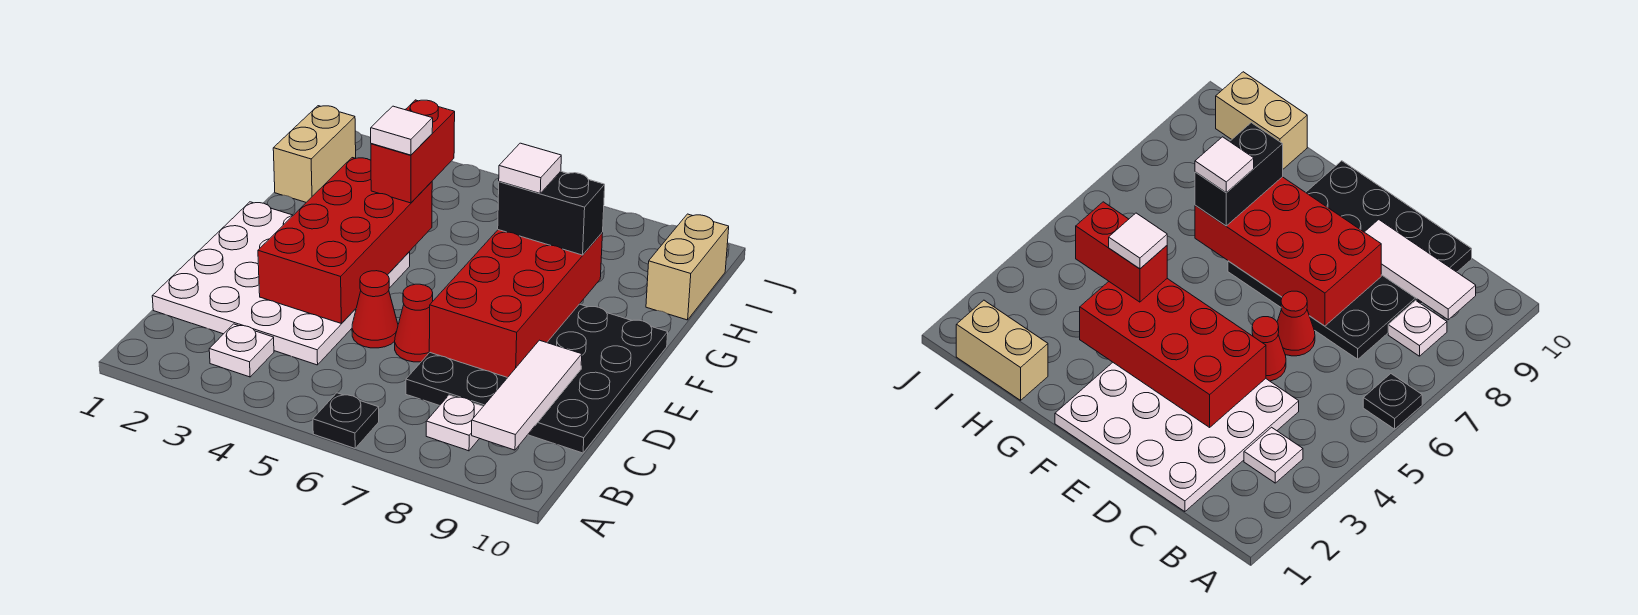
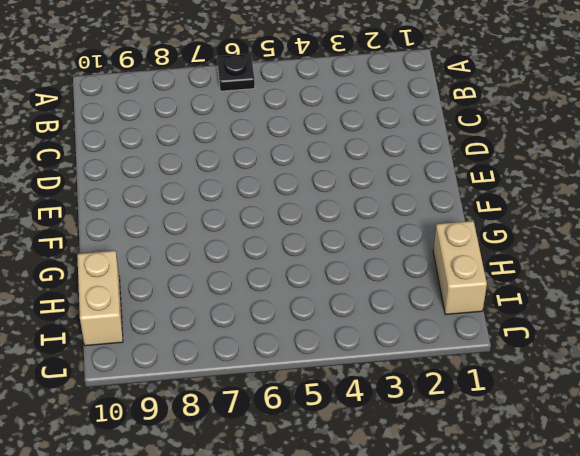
none -> white plate B3 level 1
none -> white plate B8 level 1
none -> white plate C1:F4 level 1

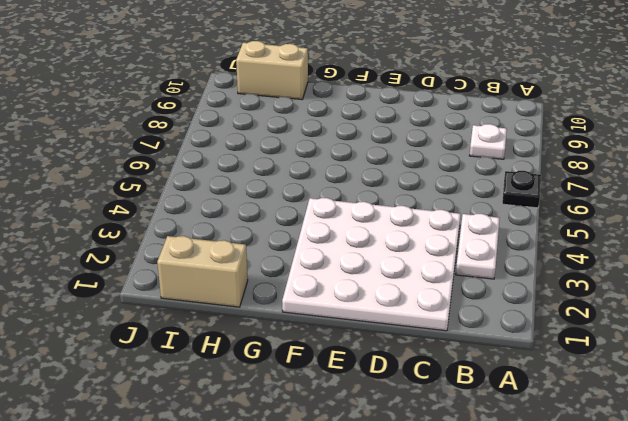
white plate B3:B4 level 1 -> white plate B3 level 1
none -> black plate C7:F10 level 1
none -> red cone D5 level 1
none -> red cone D6 level 1

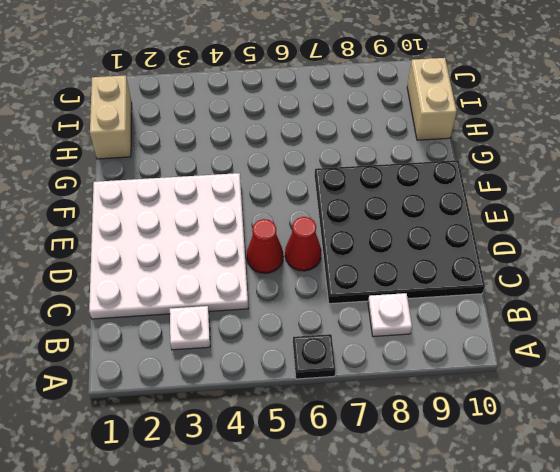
none -> white tile B9:D9 level 2
none -> red brick D3:G4 level 2
none -> red brick D7:G8 level 2

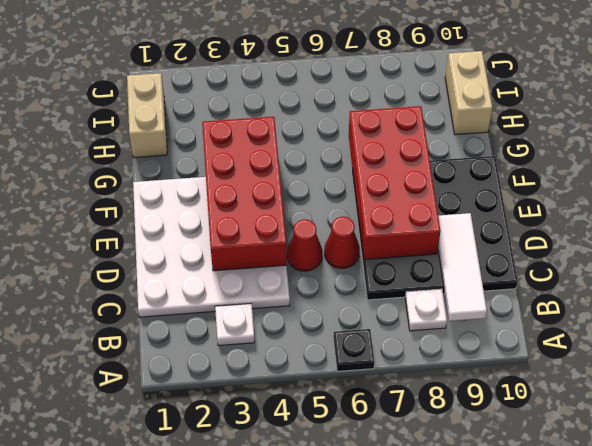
none -> red brick G4:H4 level 3
none -> black brick G7:G8 level 3
none -> white tile G4 level 4

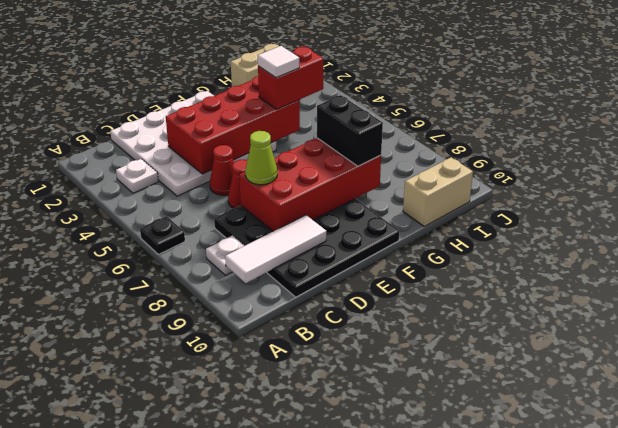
lime cone D7 level 3 -> none
none -> white tile G7 level 4

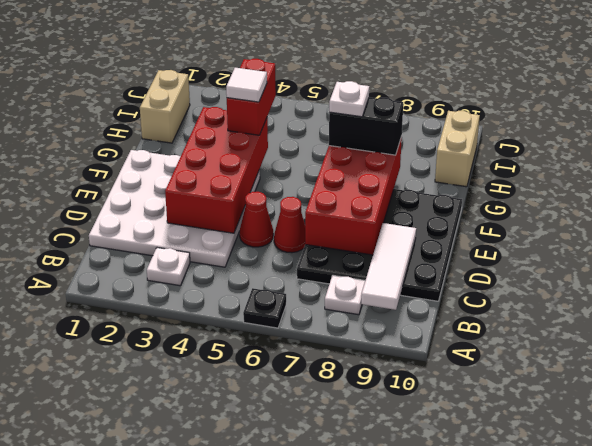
white plate G7 level 4 -> white tile G7 level 4

